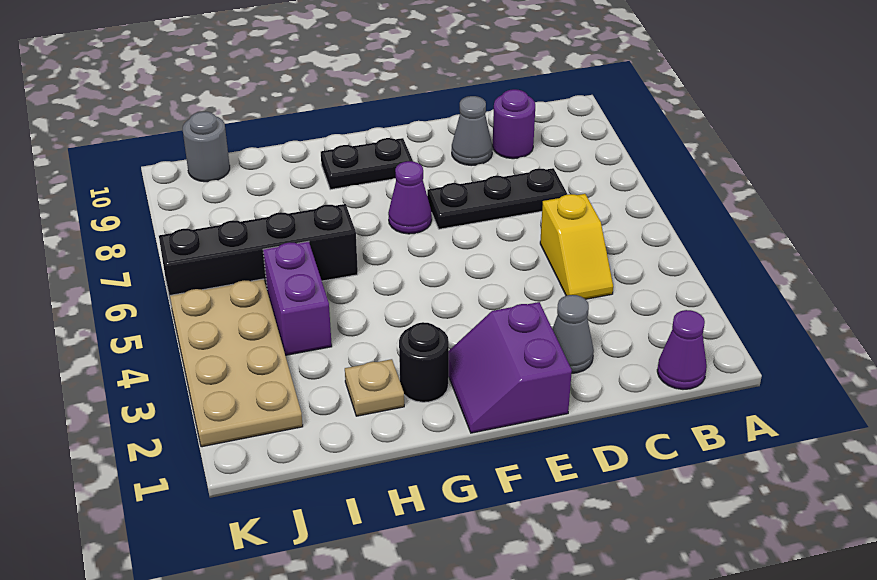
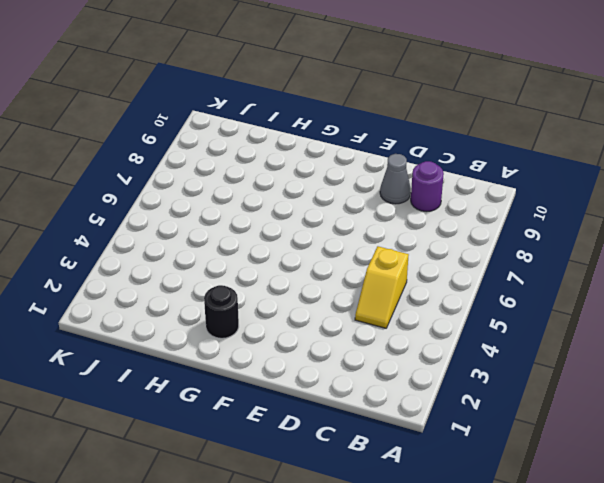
none -> purple cone B1 level 1
none -> black plate C7:E7 level 1
none -> grey cone D2 level 1

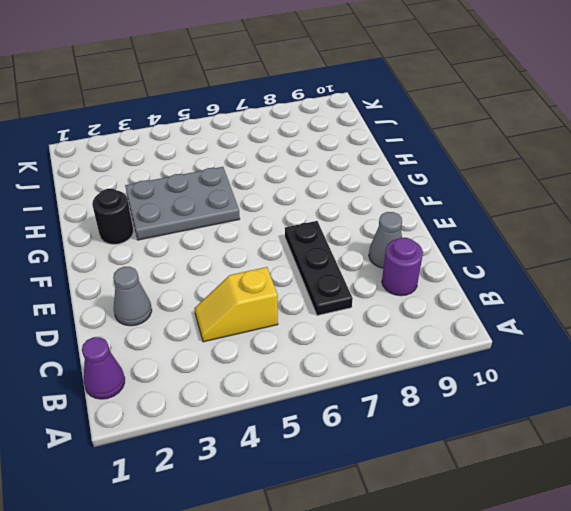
grey plate G3:H5 level 1 -> none
none -> purple slope E1:F2 level 1 top E
none -> purple cone F7 level 1
none -> black plate F9:G9 level 1

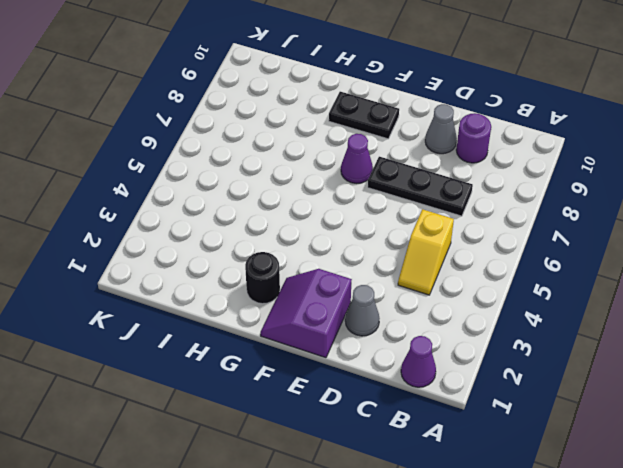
none -> tan plate H2 level 1
none -> black brick H6:K6 level 1
none -> purple brick I4:I5 level 1

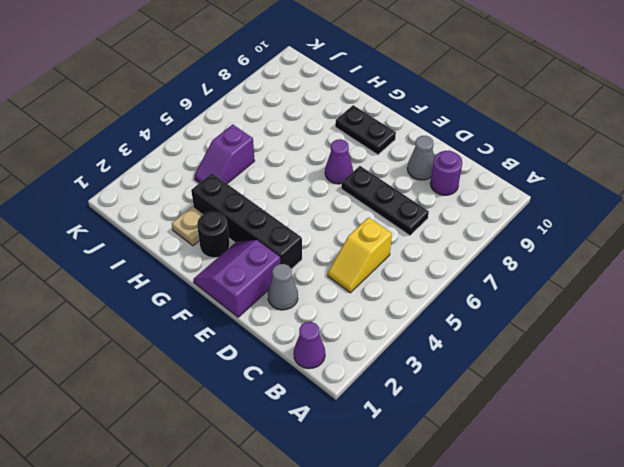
black brick E3:H3 level 1 -> black brick H6:K6 level 1
purple slope I4:I5 level 1 top 5 -> purple brick I4:I5 level 1
none -> tan plate J2:K5 level 1
none -> grey round brick J10 level 1

